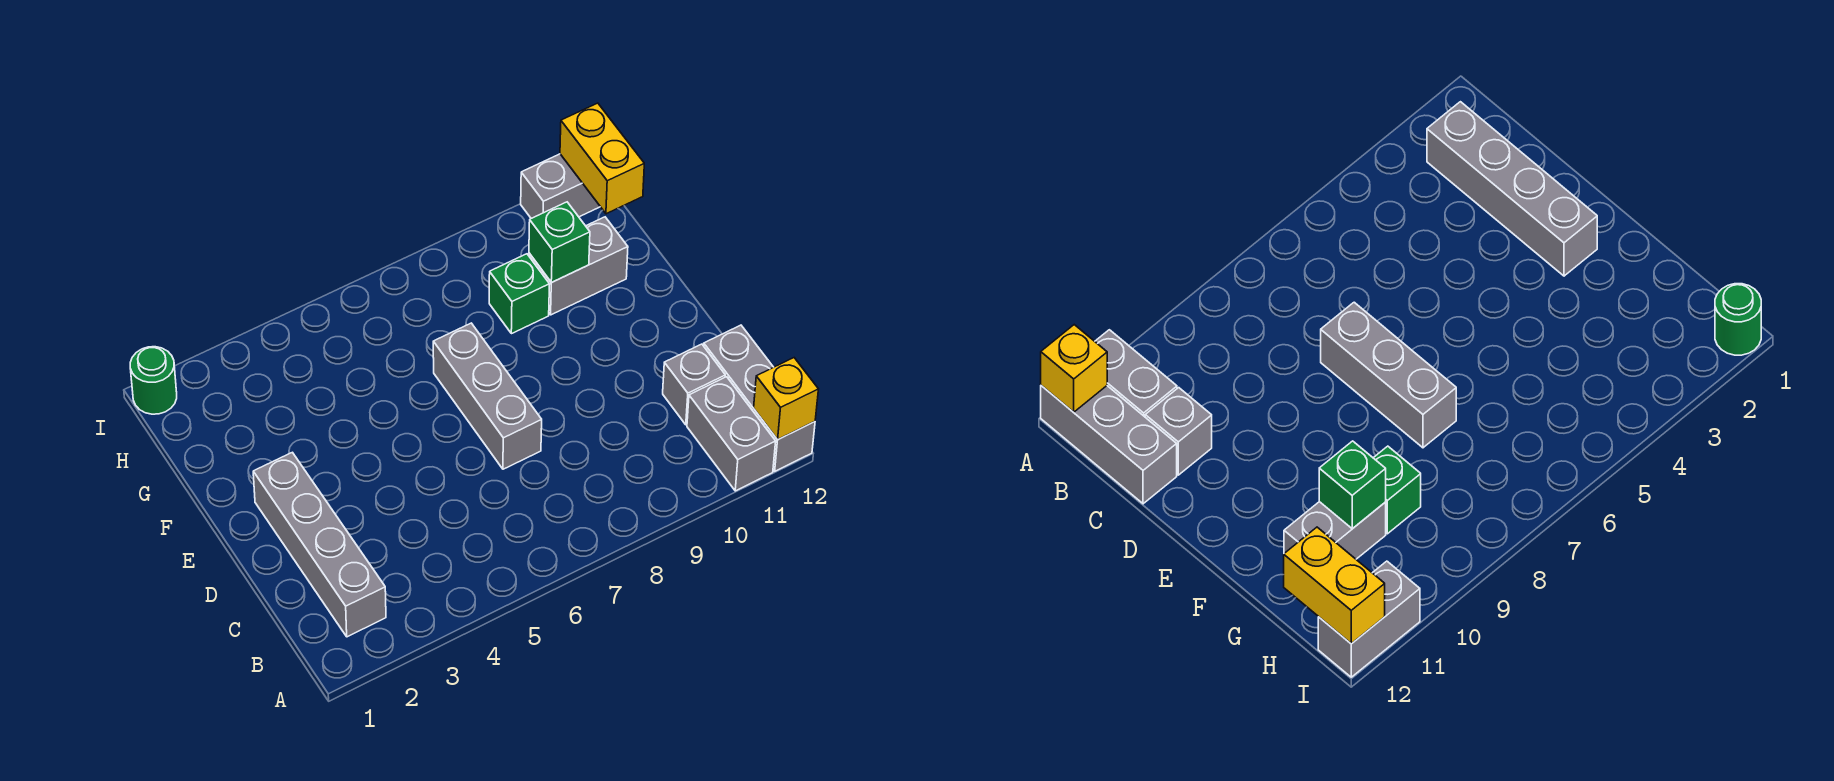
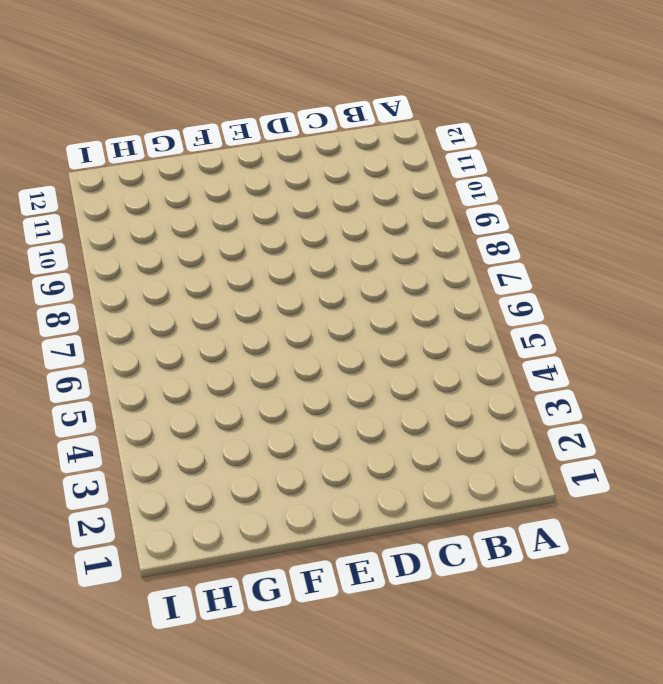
none -> grey brick A11:B11 level 1
none -> grey brick A12:C12 level 1
none -> grey brick B2:E2 level 1

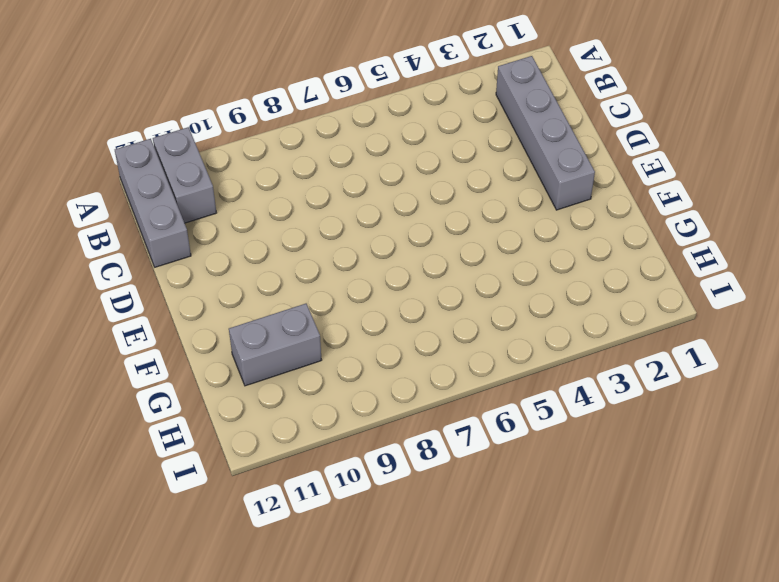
none -> grey brick C11 level 1
none -> grey brick D7:F7 level 1
none -> green brick G9 level 1

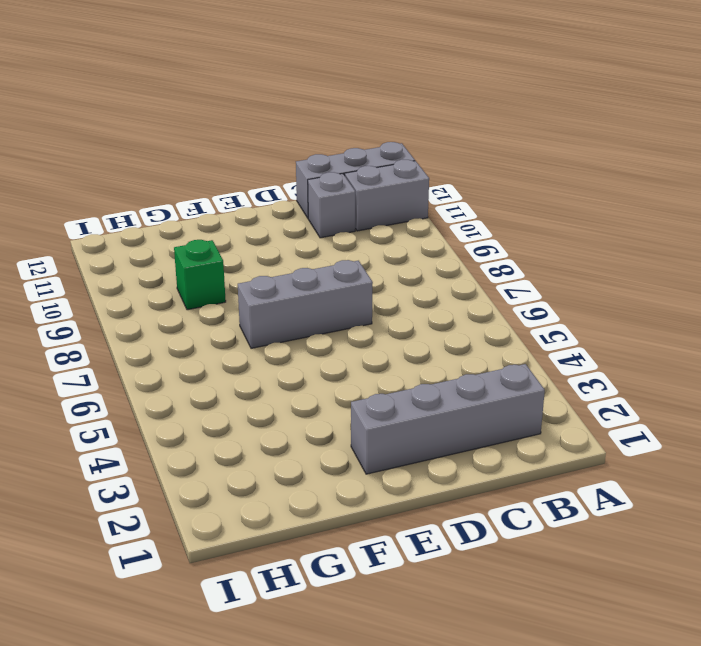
none -> grey brick G10:G11 level 1
none -> green round brick I1 level 1
none -> grey brick I11:I12 level 1

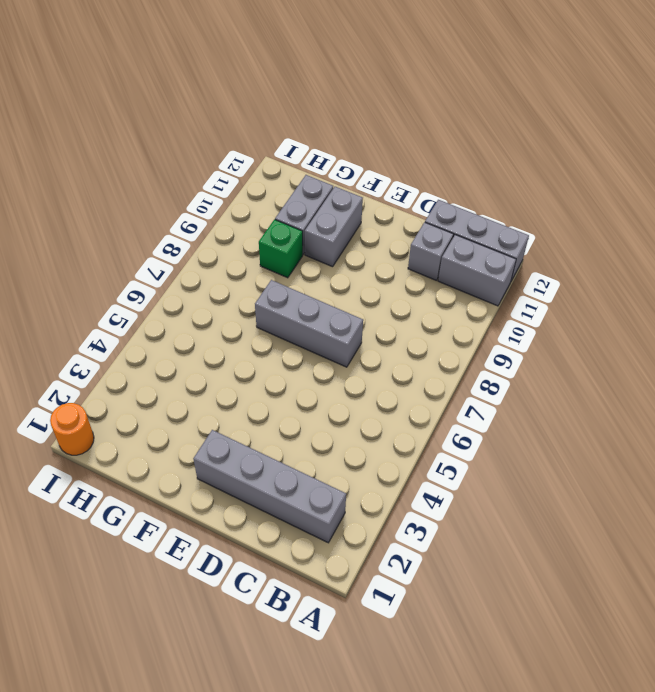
grey brick F10:F11 level 1 -> grey brick I11:I12 level 1
orange round brick I1 level 1 -> green round brick I1 level 1
none -> yellow brick A12 level 2
none -> green brick G10 level 2
none -> yellow brick H12:I12 level 2

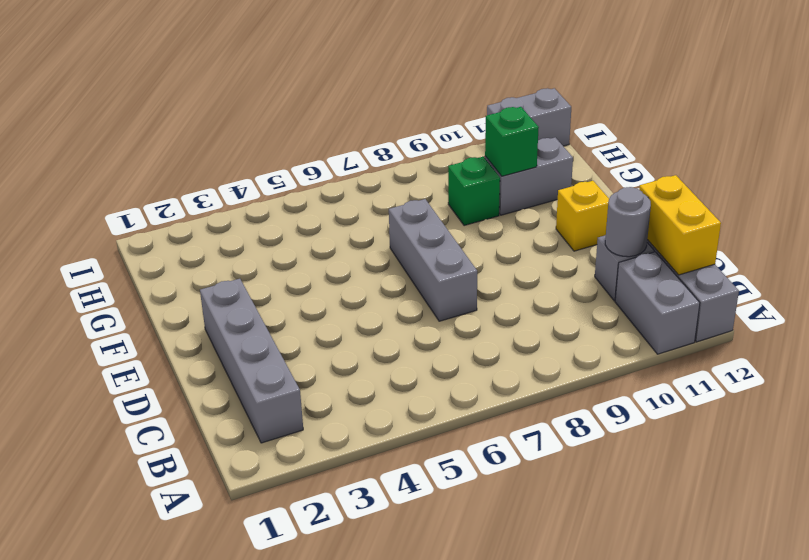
yellow brick B12:C12 level 2 -> yellow brick H12:I12 level 2
grey round brick C11 level 2 -> none
yellow brick E11 level 1 -> yellow brick A12 level 2
none -> green round brick I1 level 1

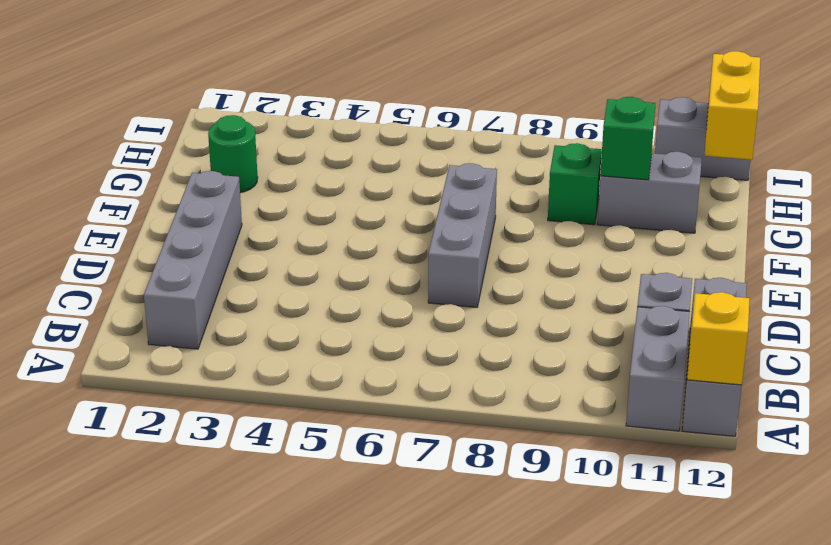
green round brick G2 level 1 -> green round brick I1 level 1

